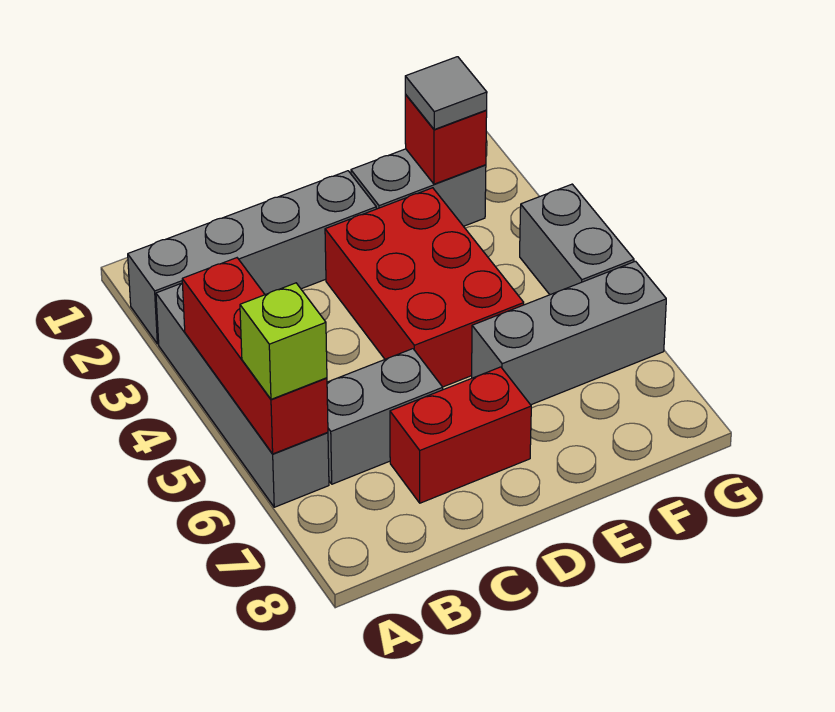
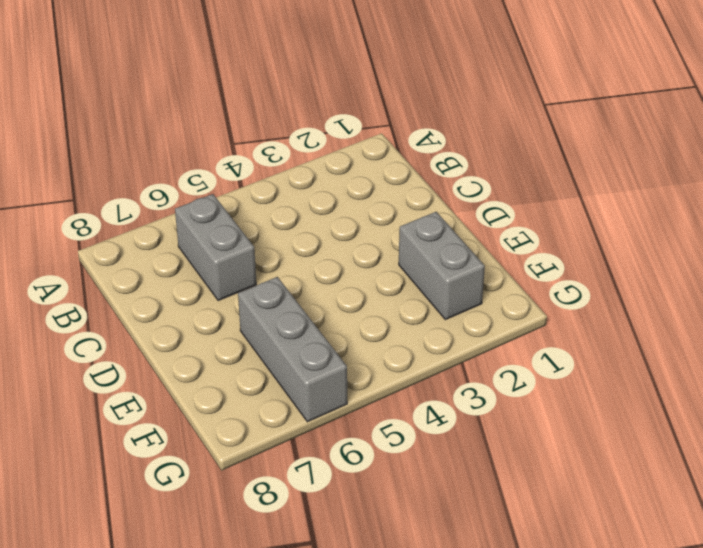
none -> grey brick A2:D2 level 1
none -> grey brick A3:A6 level 1
none -> red brick C7:D7 level 1

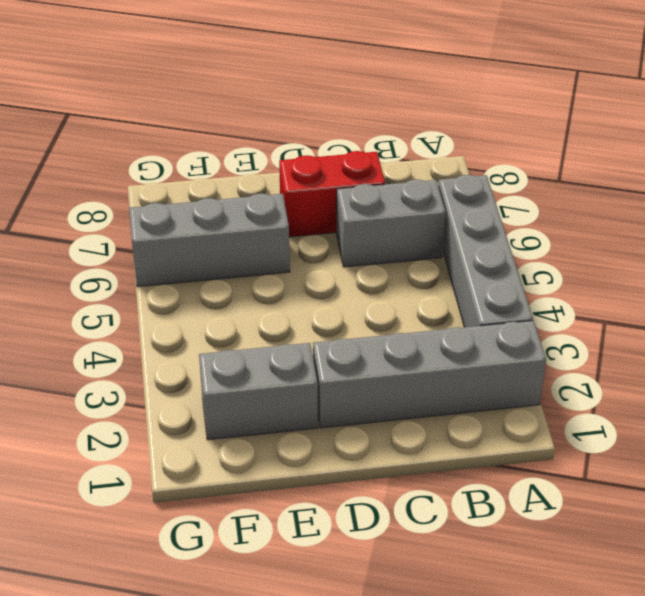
none -> red brick D3:E5 level 1
none -> grey brick G4:G5 level 1
none -> red brick A4:A6 level 2

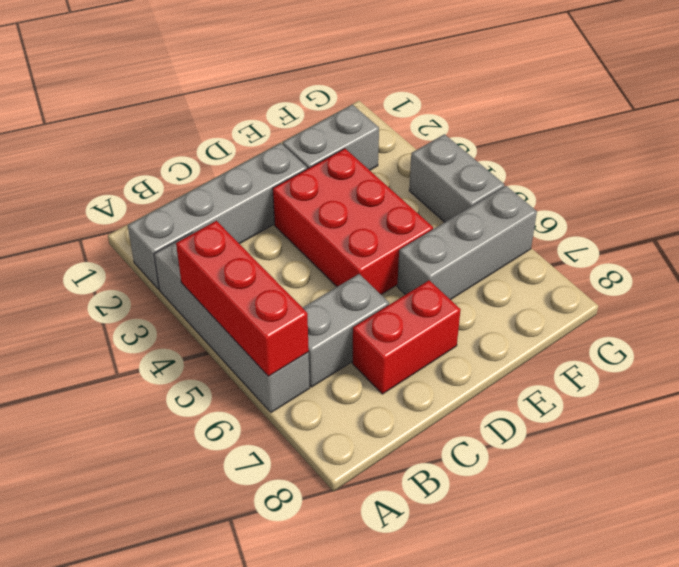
none -> red brick F2 level 2
none -> lime brick A6 level 3
none -> grey tile F2 level 3

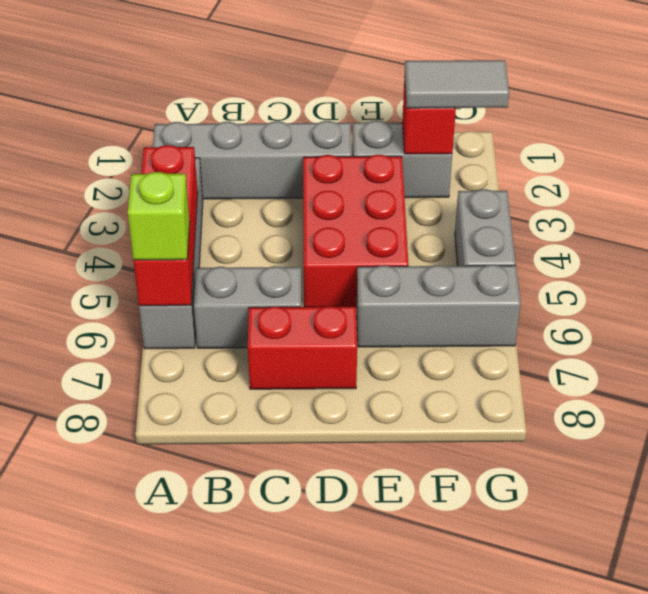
grey tile F2:G2 level 3 -> grey tile F2 level 3

